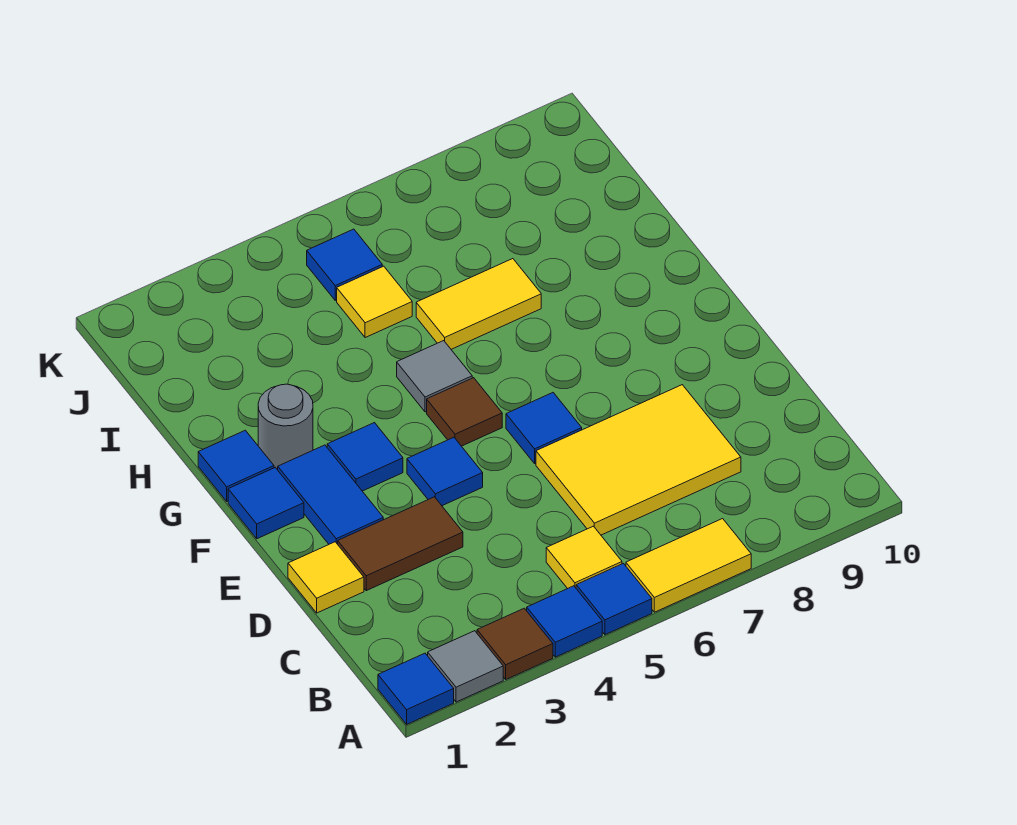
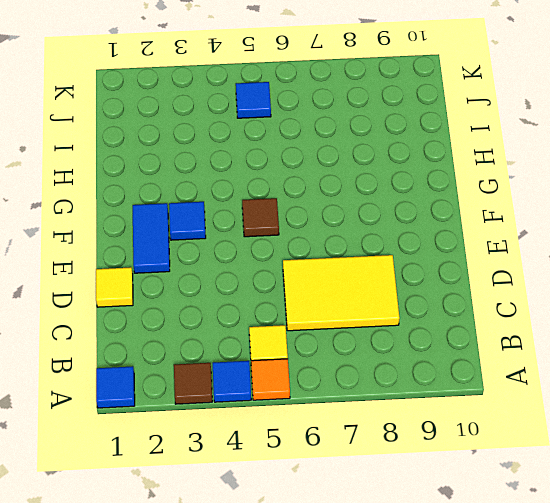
orange tile A5 level 1 -> blue tile A5 level 1
none -> grey tile A2 level 1
none -> yellow tile A6:A7 level 1
none -> brown tile D2:D3 level 1

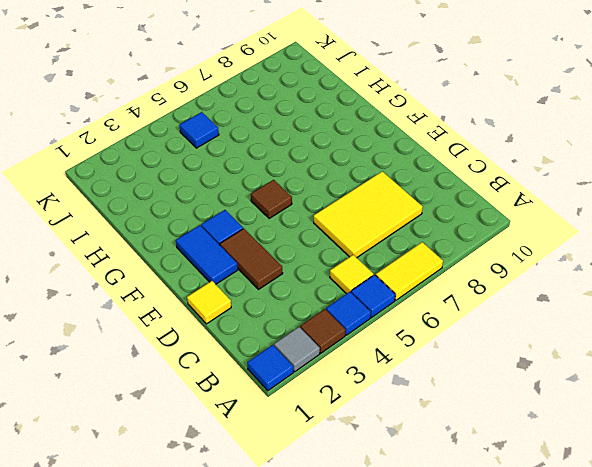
brown tile D3:E3 level 1 -> brown tile D2:D3 level 1
none -> blue tile E4 level 1
none -> blue tile E6 level 1
none -> blue tile F1 level 1

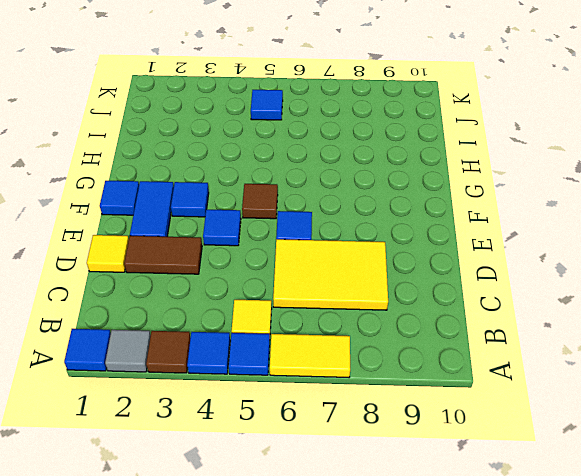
none -> blue tile G1 level 1
none -> grey round brick G2 level 1
none -> grey tile G5 level 1

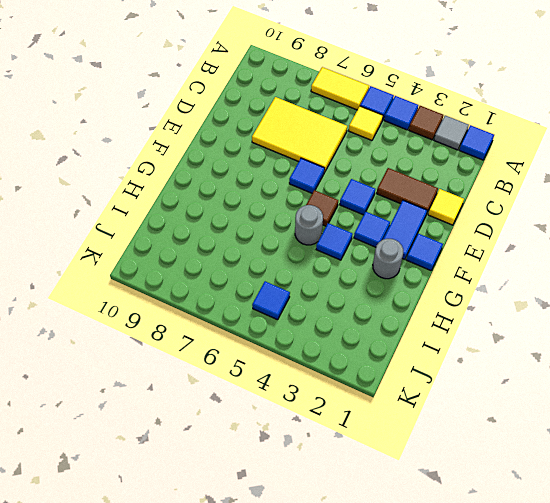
blue tile G4 level 1 -> blue tile G1 level 1
grey round brick G5 level 1 -> grey tile G5 level 1
none -> yellow tile H6:H7 level 1
none -> yellow tile I5 level 1

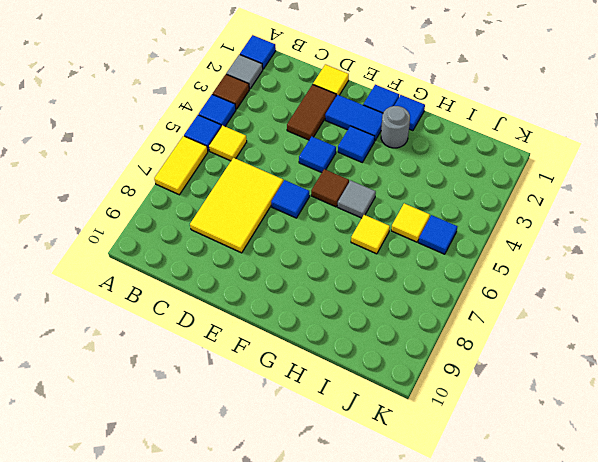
yellow tile H6 level 1 -> yellow tile H6:H7 level 1

